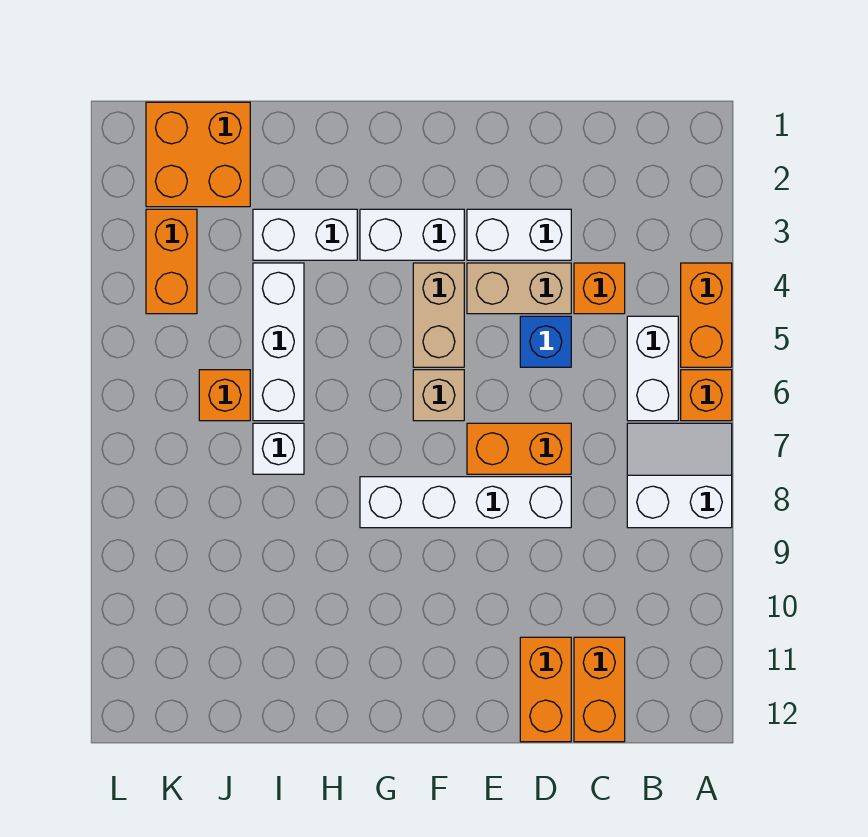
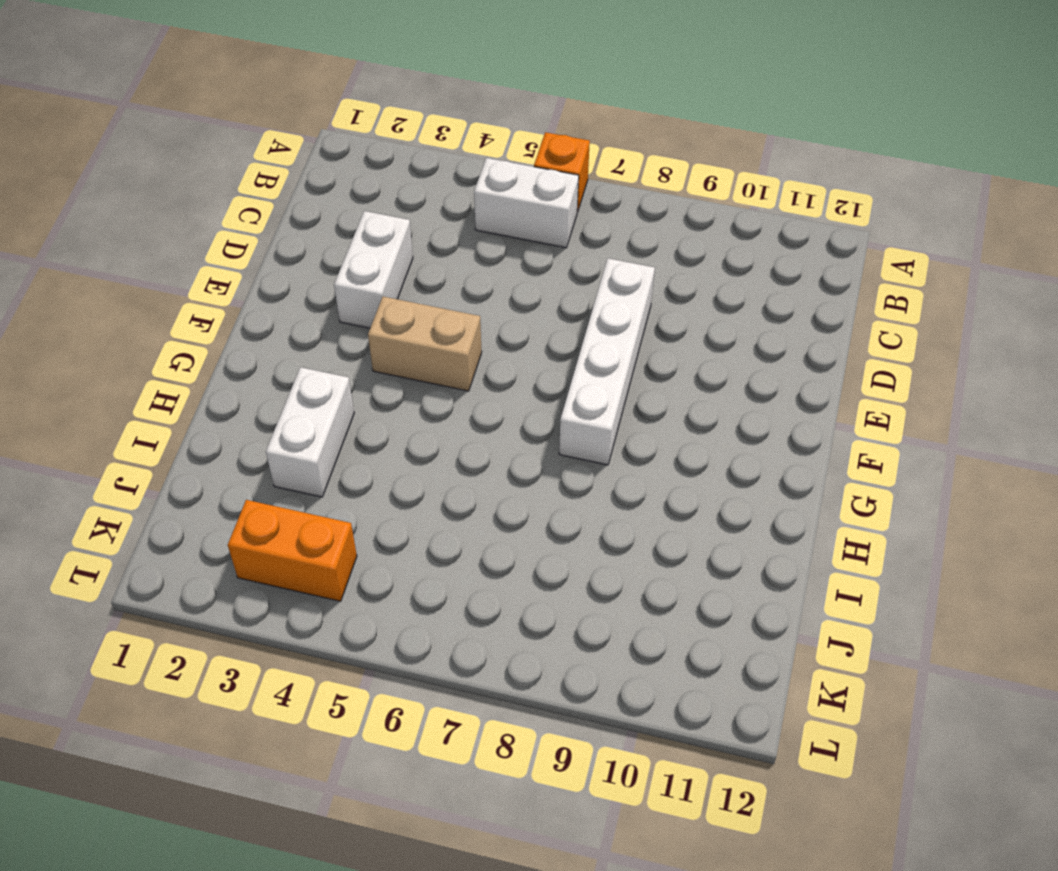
none -> orange brick A4:A5 level 1
none -> white slope A7:B8 level 1 top 8
none -> orange brick C4 level 1

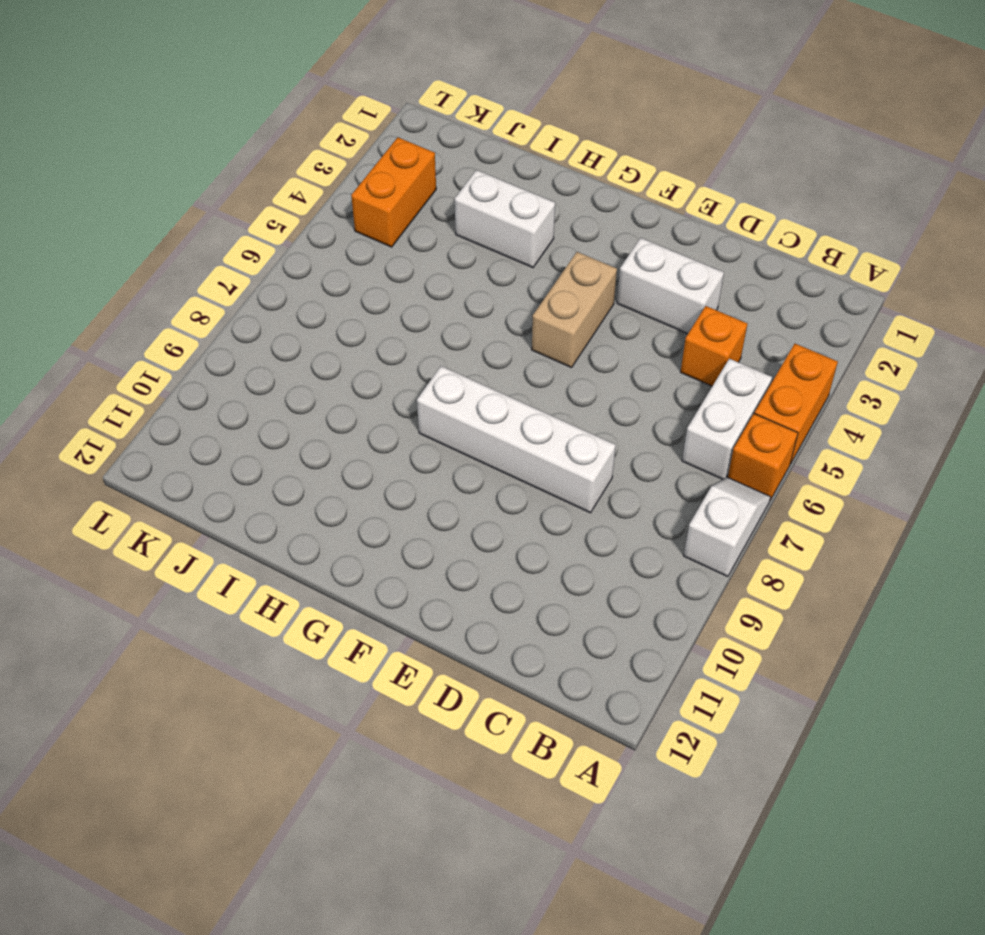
white slope A7:A8 level 1 top 8 -> white slope A7:B8 level 1 top 8
none -> orange brick C11:C12 level 1
none -> tan brick D4:E4 level 1
none -> blue brick D5 level 1

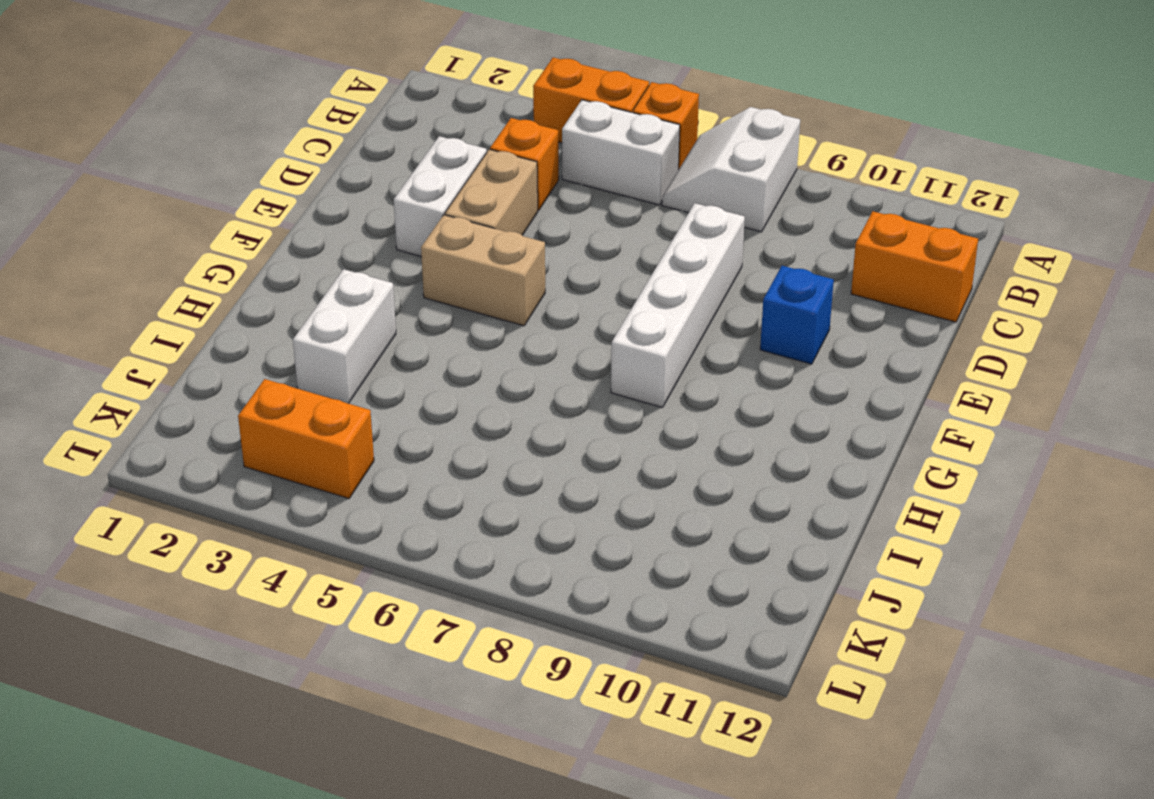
blue brick E10 level 1 -> blue brick D5 level 1
none -> orange brick D7:E7 level 1
none -> orange brick D11:D12 level 1
none -> white brick F3:G3 level 1

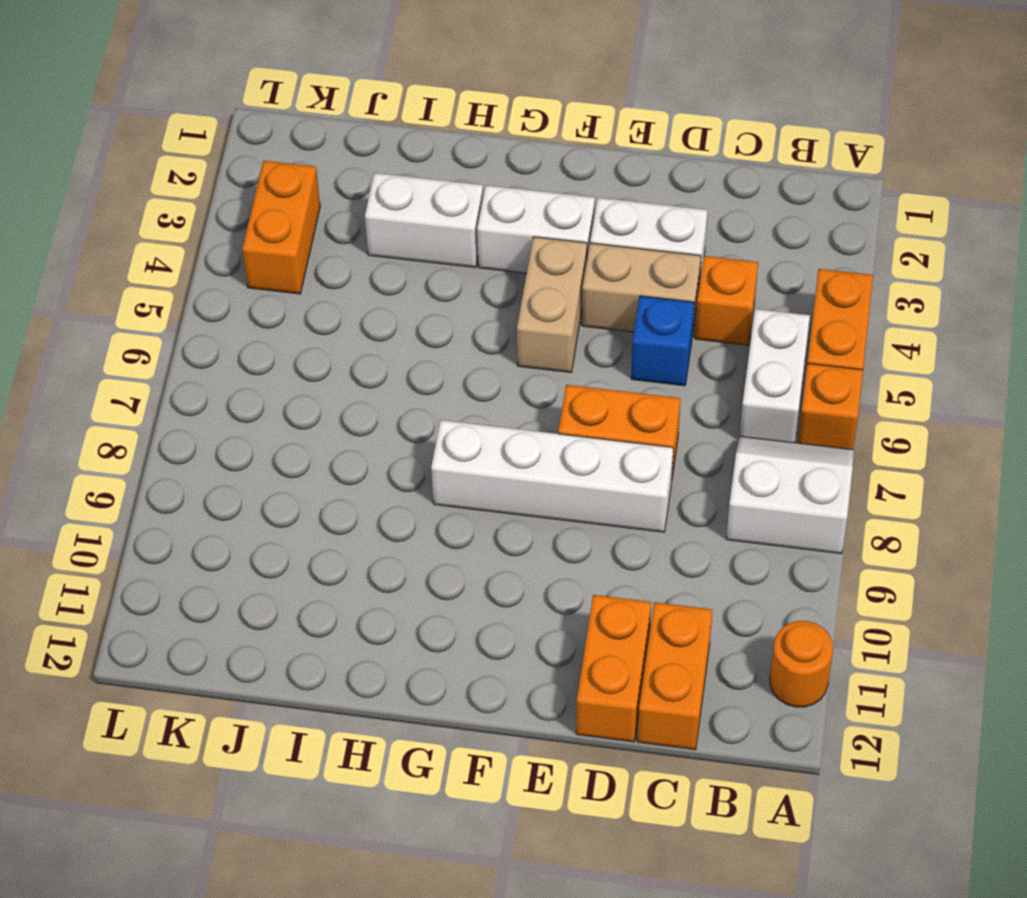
orange round brick A11 level 1 -> none
none -> tan brick F6 level 1
none -> white brick I4:I6 level 1
none -> white brick I7 level 1

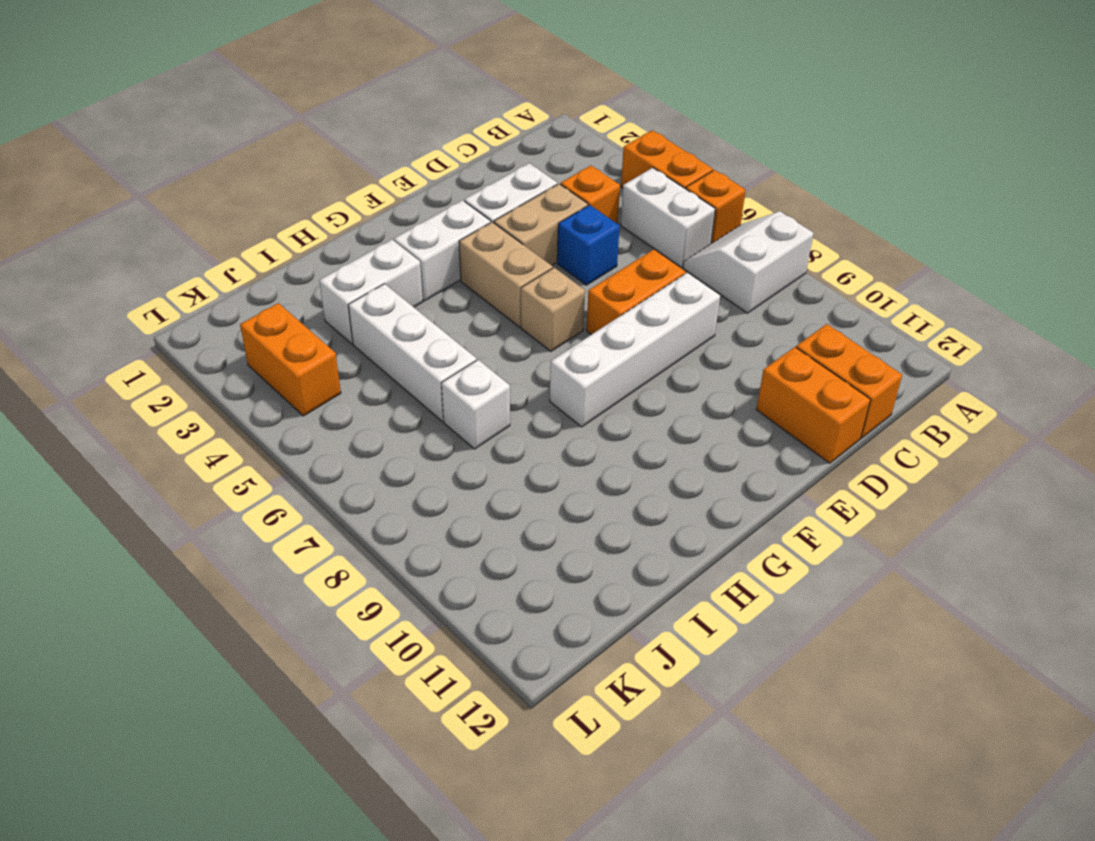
none -> orange brick J1:K2 level 1
none -> orange brick J6 level 1

